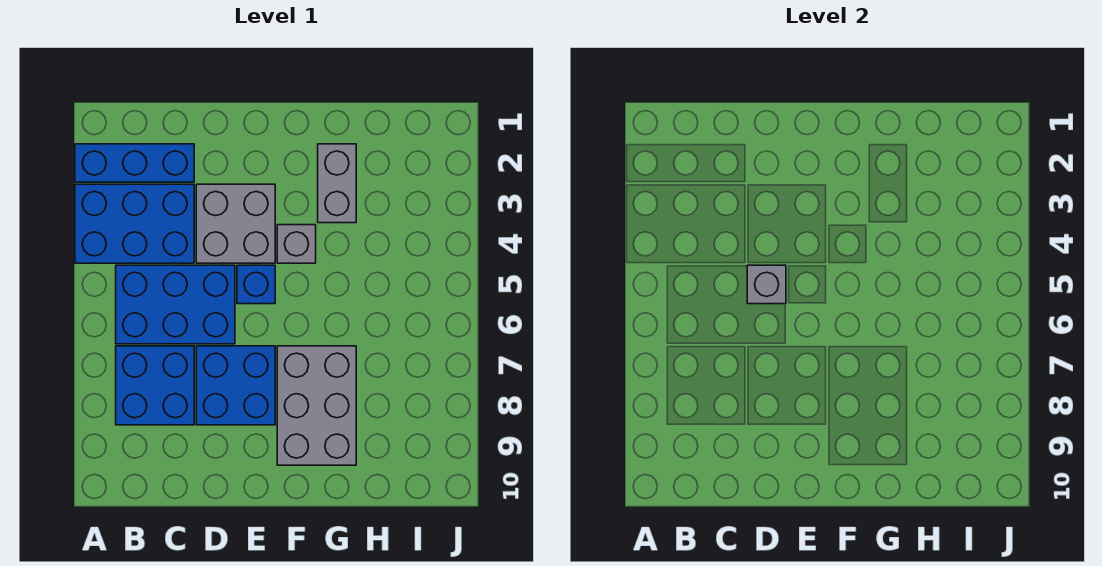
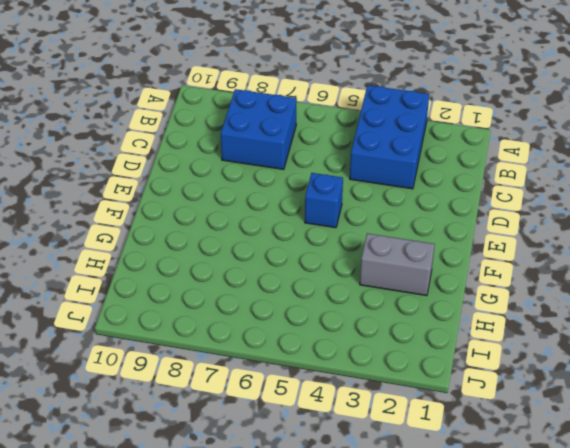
none -> blue brick A2:C2 level 1
none -> blue brick B5:D6 level 1

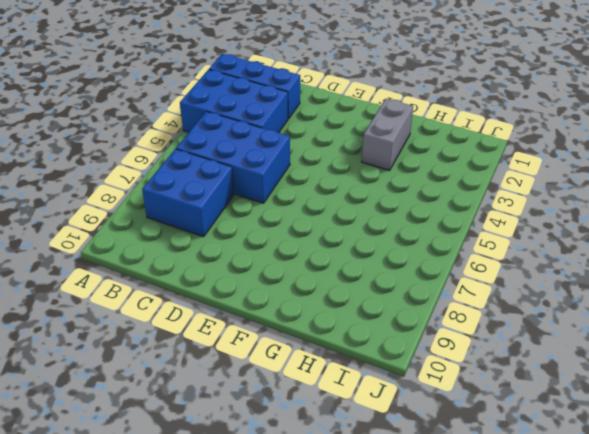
none -> grey brick D3:E4 level 1
none -> blue brick D7:E8 level 1

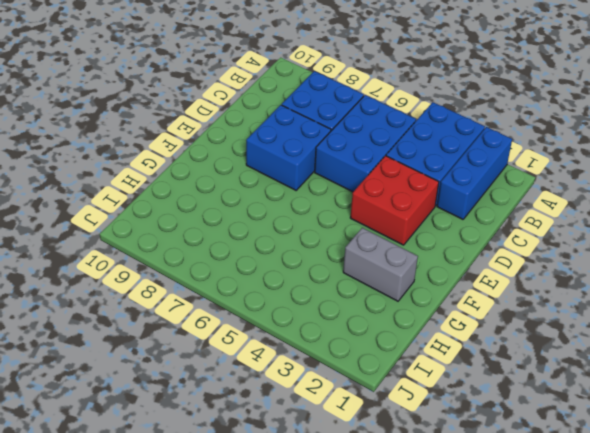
red brick D3:E4 level 1 -> grey brick D3:E4 level 1
none -> blue brick E5 level 1
none -> grey brick F4 level 1

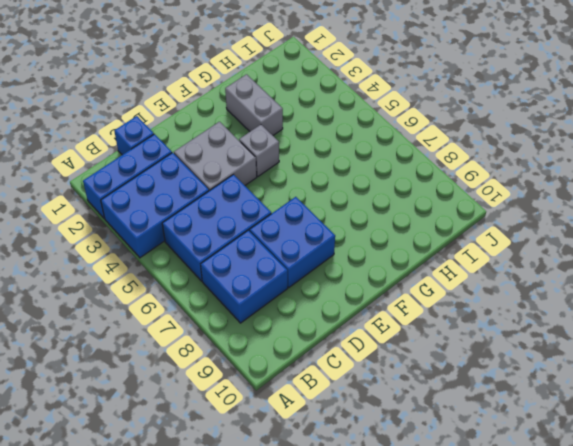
blue brick C1 level 1 -> blue brick E5 level 1
none -> grey brick F7:G9 level 1
none -> grey brick D5 level 2

